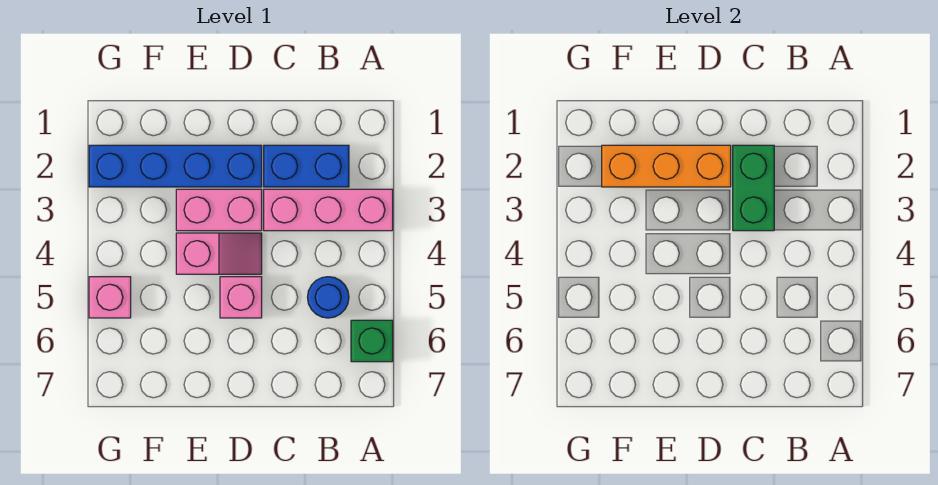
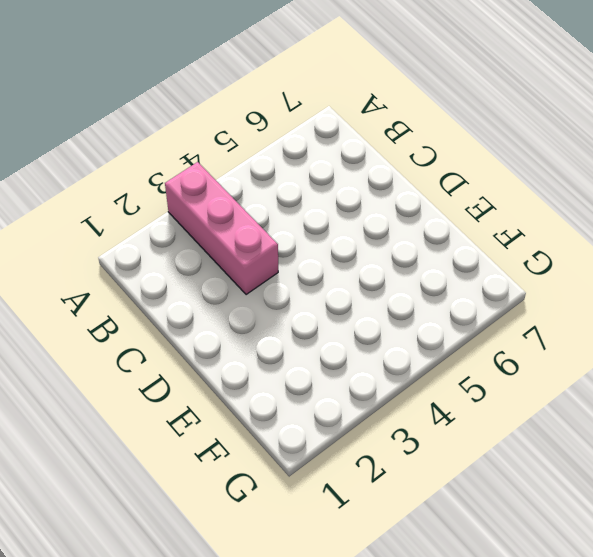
none -> green brick A6 level 1
none -> blue brick B2:C2 level 1

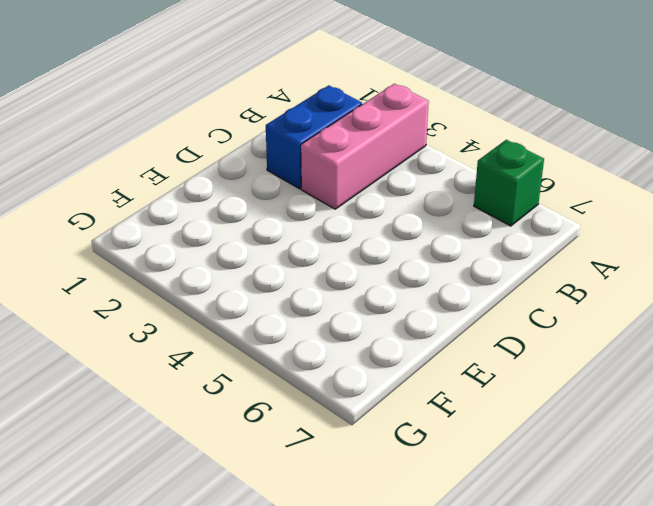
none -> blue round brick B5 level 1
none -> blue brick D2:G2 level 1

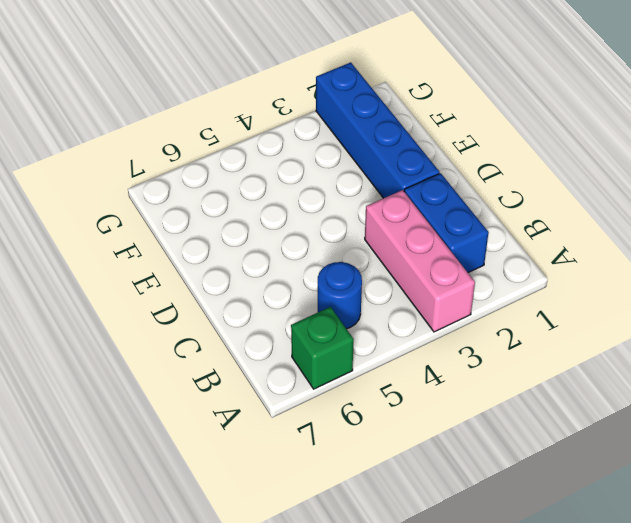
none -> pink brick D3:E3 level 1
none -> pink slope D4:E4 level 1 top E

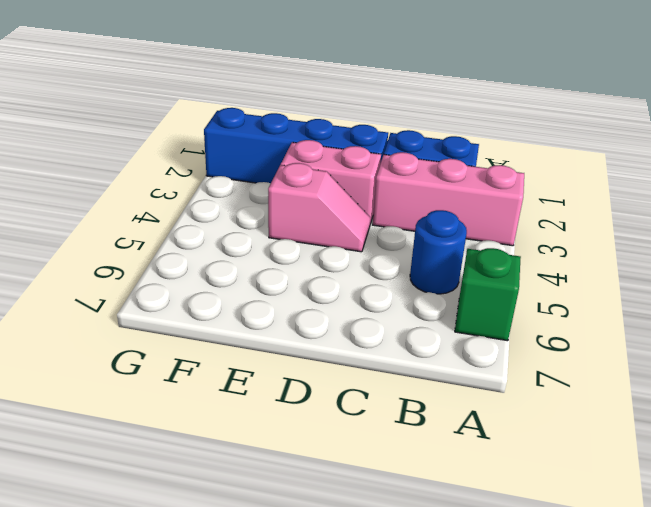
none -> pink brick D5 level 1
none -> pink brick G5 level 1

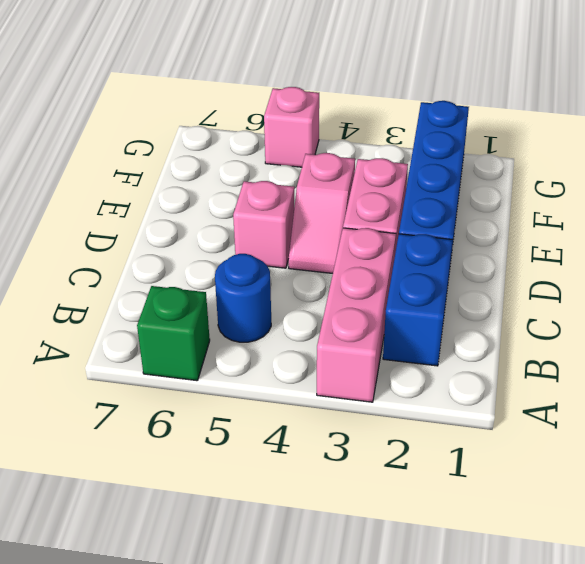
none -> green brick C2:C3 level 2
none -> orange brick D2:F2 level 2

